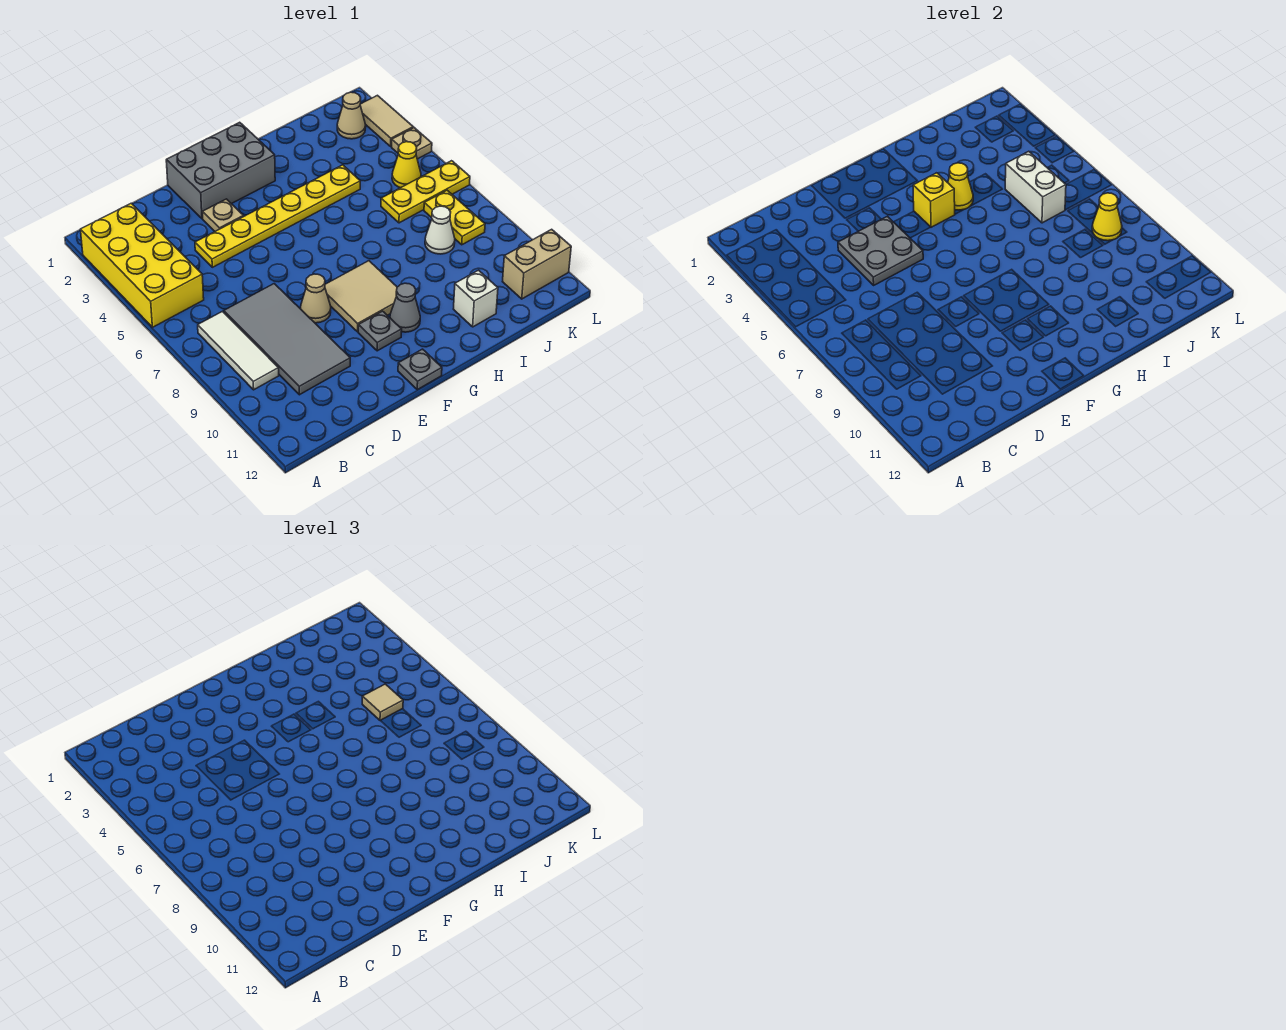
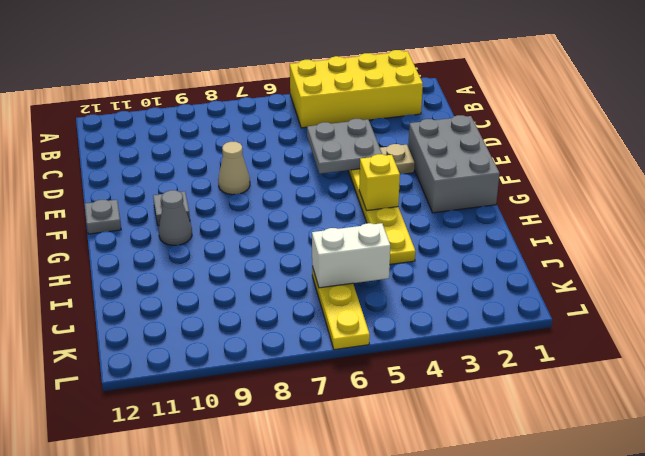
none -> white tile B7:B9 level 1
none -> grey tile C7:D10 level 1
none -> tan tile F8:G9 level 1

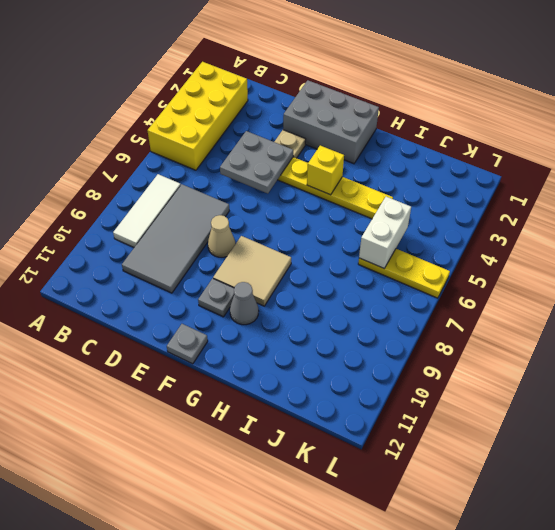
none -> white brick I11 level 1
none -> white cone J8 level 1
none -> tan cone K2 level 1

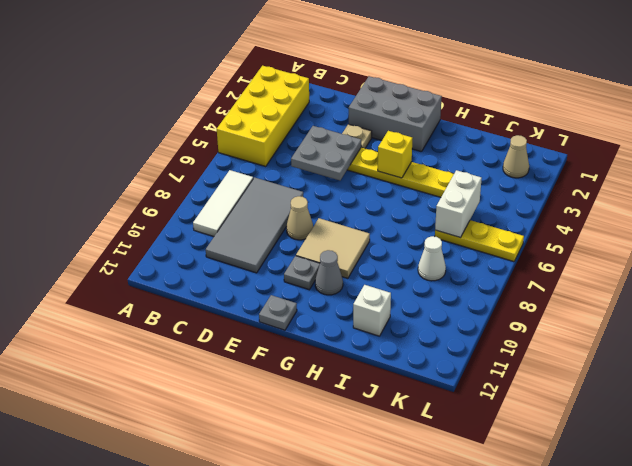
none -> yellow cone K5 level 1
none -> yellow plate K7:K8 level 1
none -> tan brick K11:L11 level 1

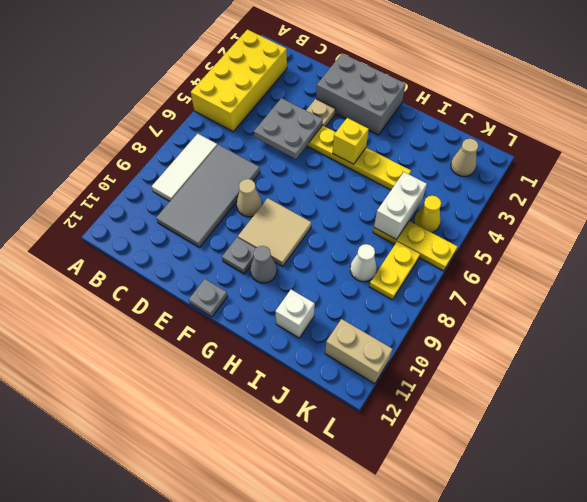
none -> tan tile L2:L3 level 1
none -> tan plate L4 level 1
none -> yellow cone H4 level 2

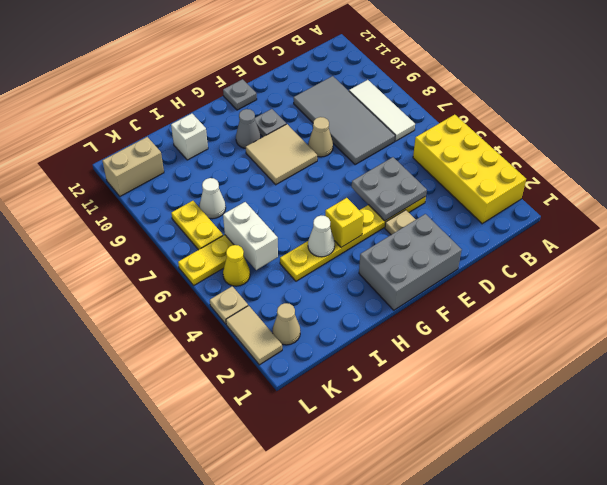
white cone H4 level 2 -> yellow cone H4 level 2
none -> yellow cone K8 level 2
none -> tan tile J5 level 3

